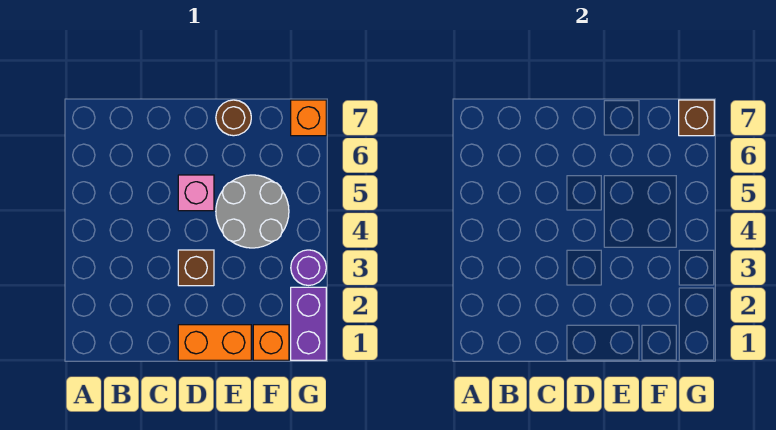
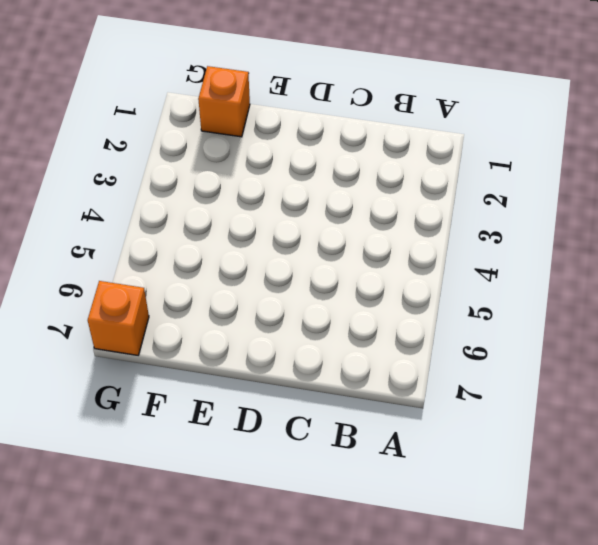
none -> orange brick D1:E1 level 1
none -> brown brick D3 level 1

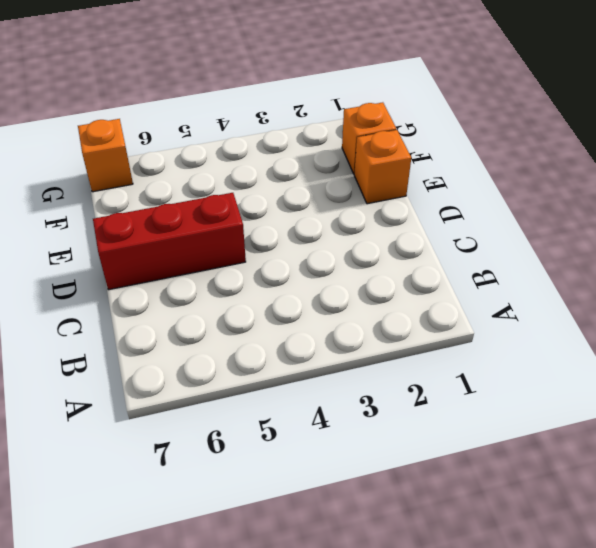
red brick D5:D7 level 1 -> pink brick D5 level 1
orange brick E1 level 1 -> orange brick D1:E1 level 1
none -> brown brick D3 level 1
none -> grey round brick E4:F5 level 1

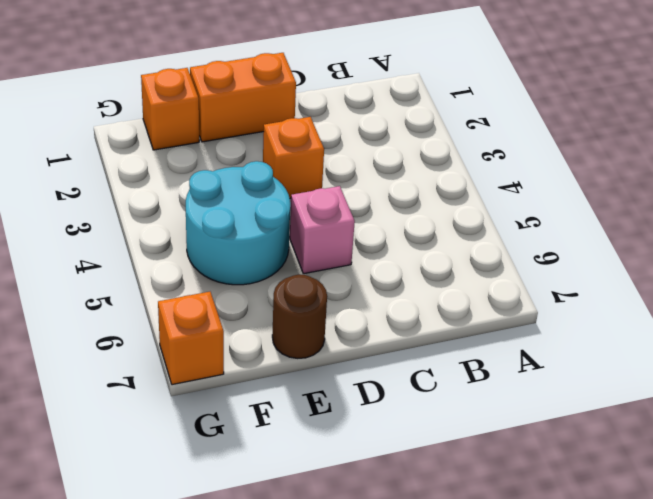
orange brick D3 level 1 -> brown brick D3 level 1
cyan round brick E4:F5 level 1 -> grey round brick E4:F5 level 1
none -> purple brick G1:G2 level 1
none -> purple round brick G3 level 1

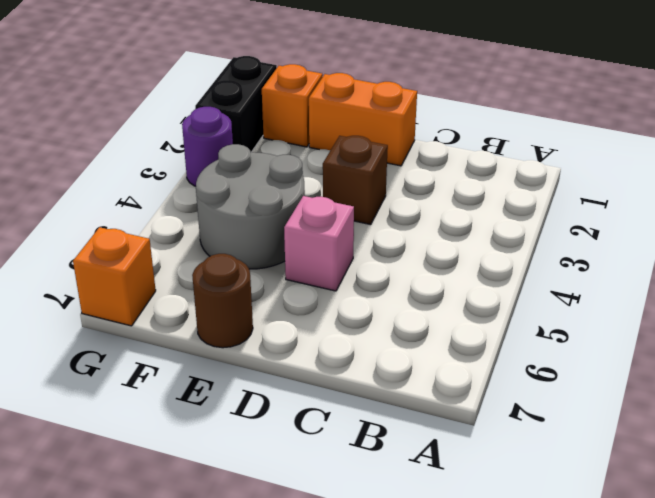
black brick G1:G2 level 1 -> purple brick G1:G2 level 1
none -> brown brick G7 level 2

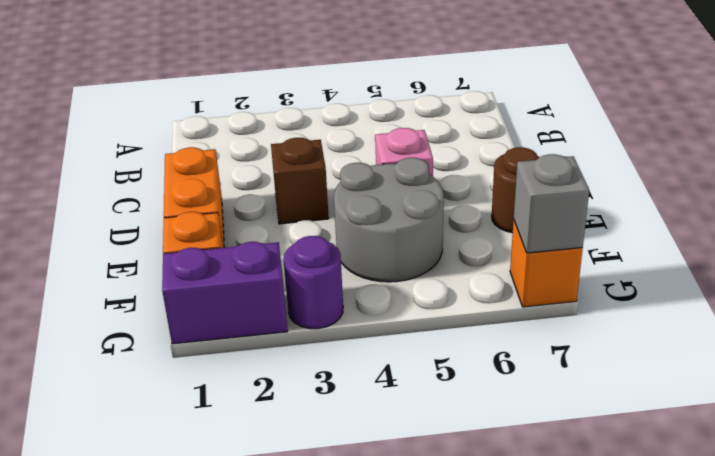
grey brick G7 level 2 -> brown brick G7 level 2

